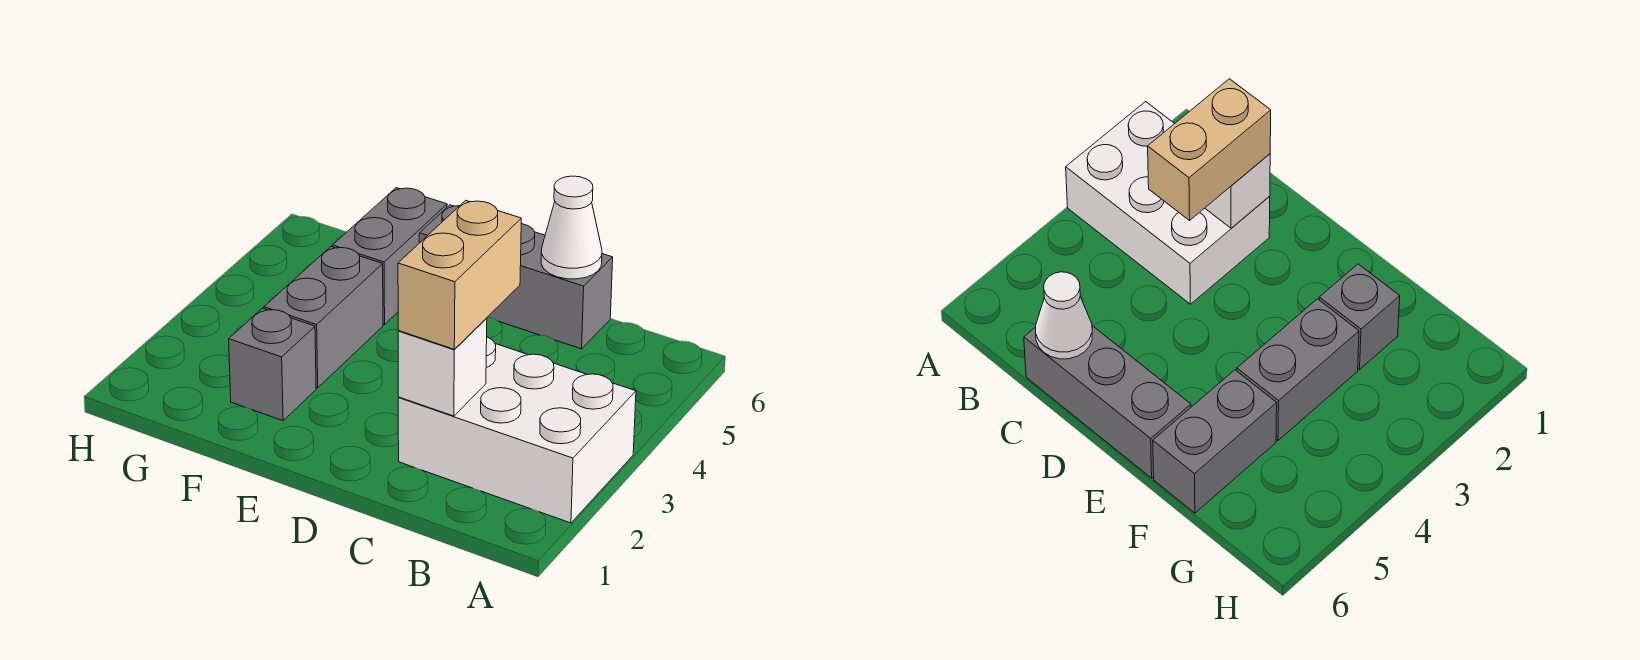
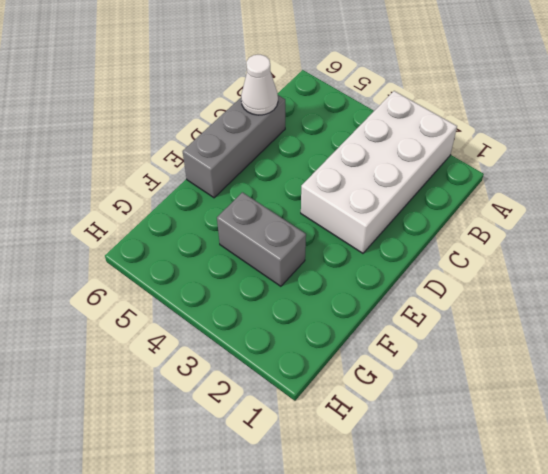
white brick A2:D3 level 1 -> white brick A2:C3 level 1
none -> grey brick F2 level 1
none -> grey brick F5:F6 level 1

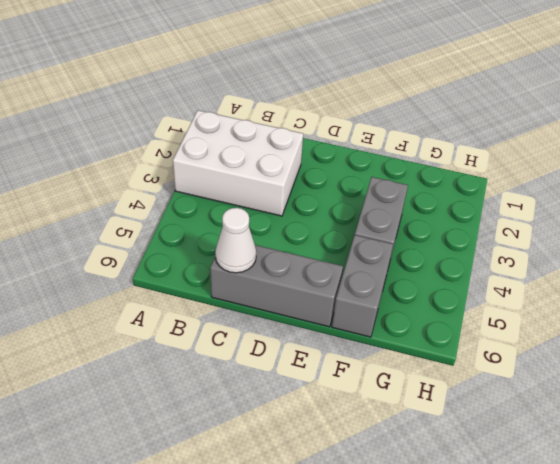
none -> grey brick F2 level 1
none -> white brick C2 level 2

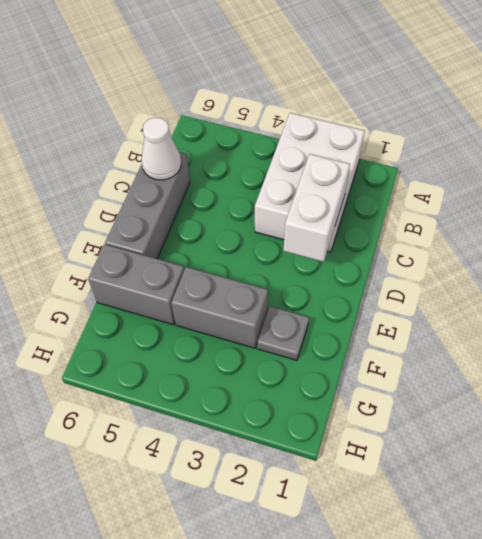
white brick C2:D2 level 2 -> white brick C2 level 2
grey plate F2 level 1 -> grey brick F2 level 1
none -> tan brick C2:C3 level 3

